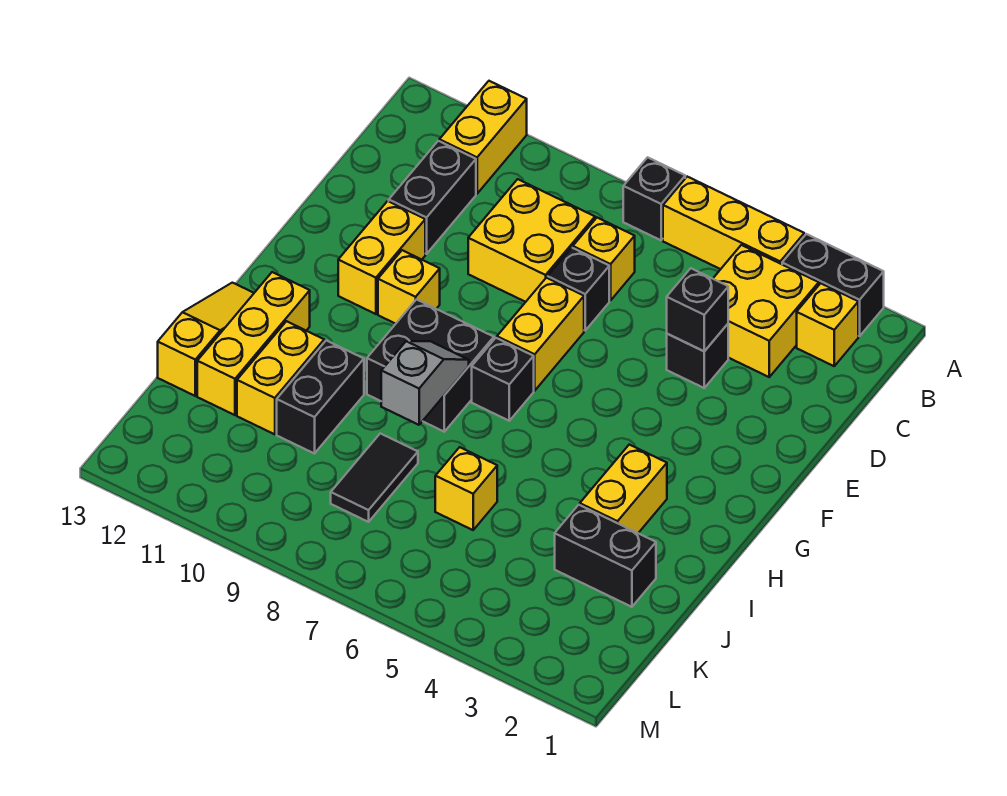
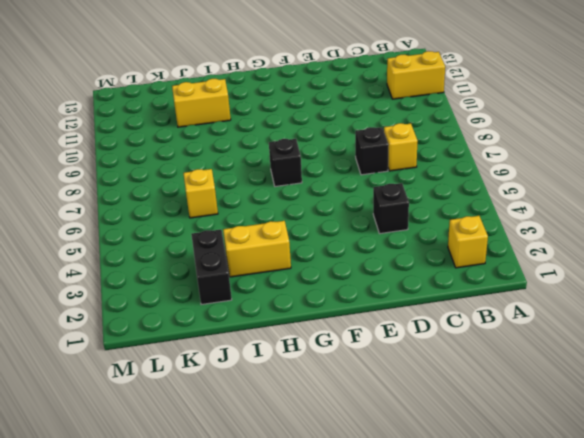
none -> black brick A2:A3 level 1
none -> yellow brick A4:A6 level 1
none -> black brick A7 level 1

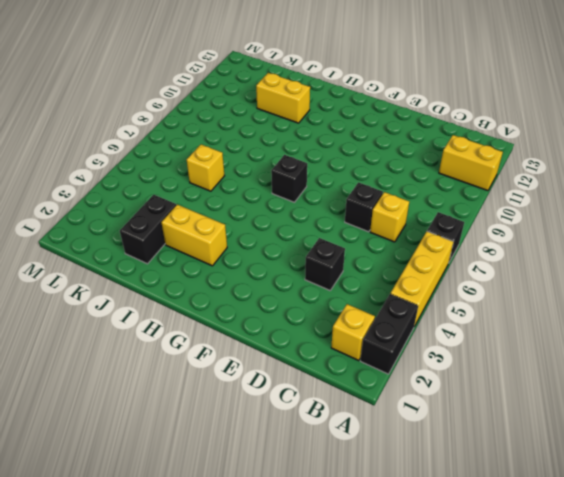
none -> yellow brick B3:C4 level 1
none -> yellow brick C8:D9 level 1
none -> black brick C11:D11 level 1

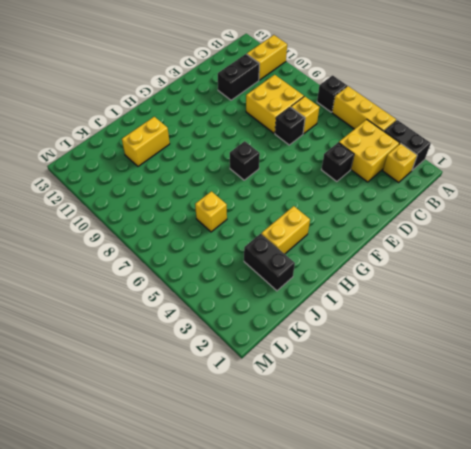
none -> yellow brick E7:F7 level 1
none -> yellow brick E11:F11 level 1
none -> yellow brick F10 level 1

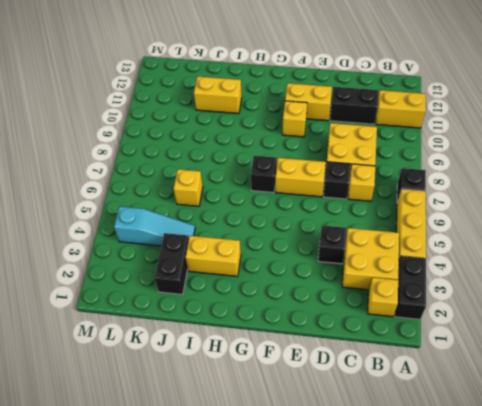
cyan slope J4:L4 level 1 top L -> none
none -> black brick G8:H9 level 1
none -> yellow brick H12:J12 level 1
none -> yellow slope H13:J13 level 1 top J

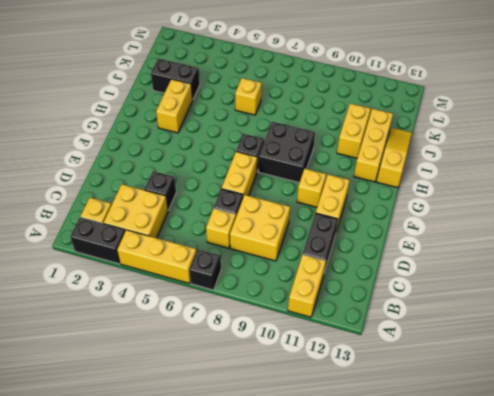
yellow slope H13:J13 level 1 top H -> yellow slope H13:J13 level 1 top J
none -> black brick I10:J10 level 1
none -> black tile J8:K8 level 1
none -> black brick D4 level 2

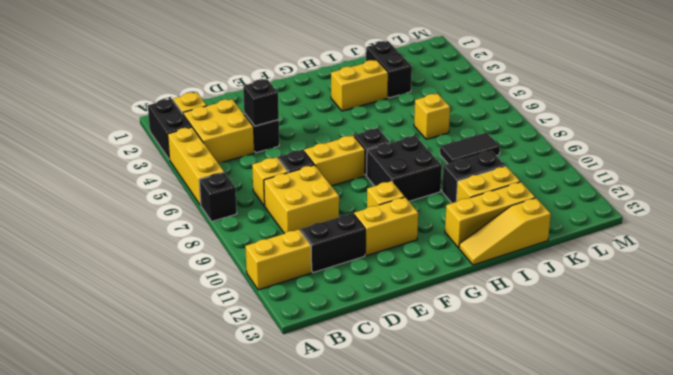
none -> grey slope H8:I8 level 2 top I

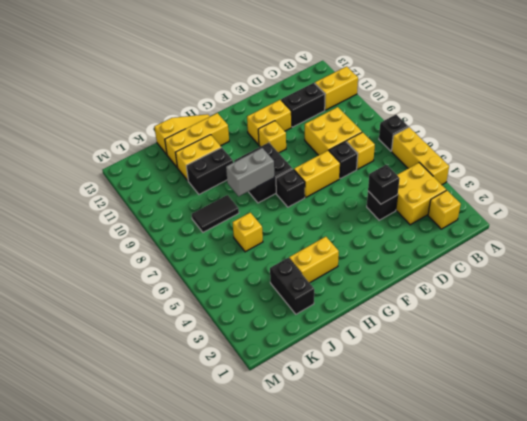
grey brick H8:I8 level 2 -> grey slope H8:I8 level 2 top I
none -> black brick A2:A3 level 1

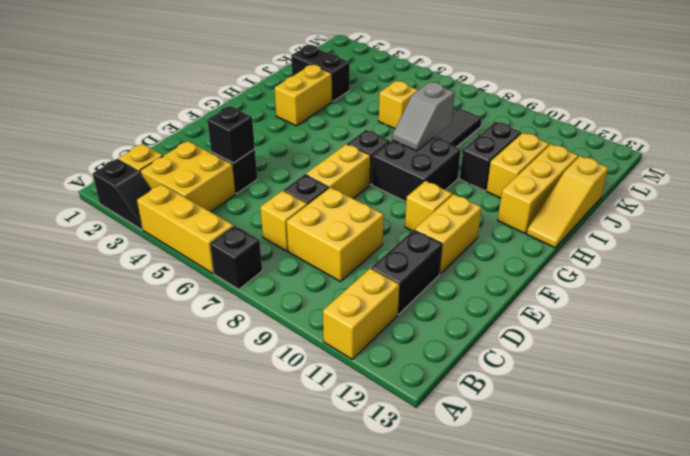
black slope A2:A3 level 1 top 2 -> black brick A2:A3 level 1

